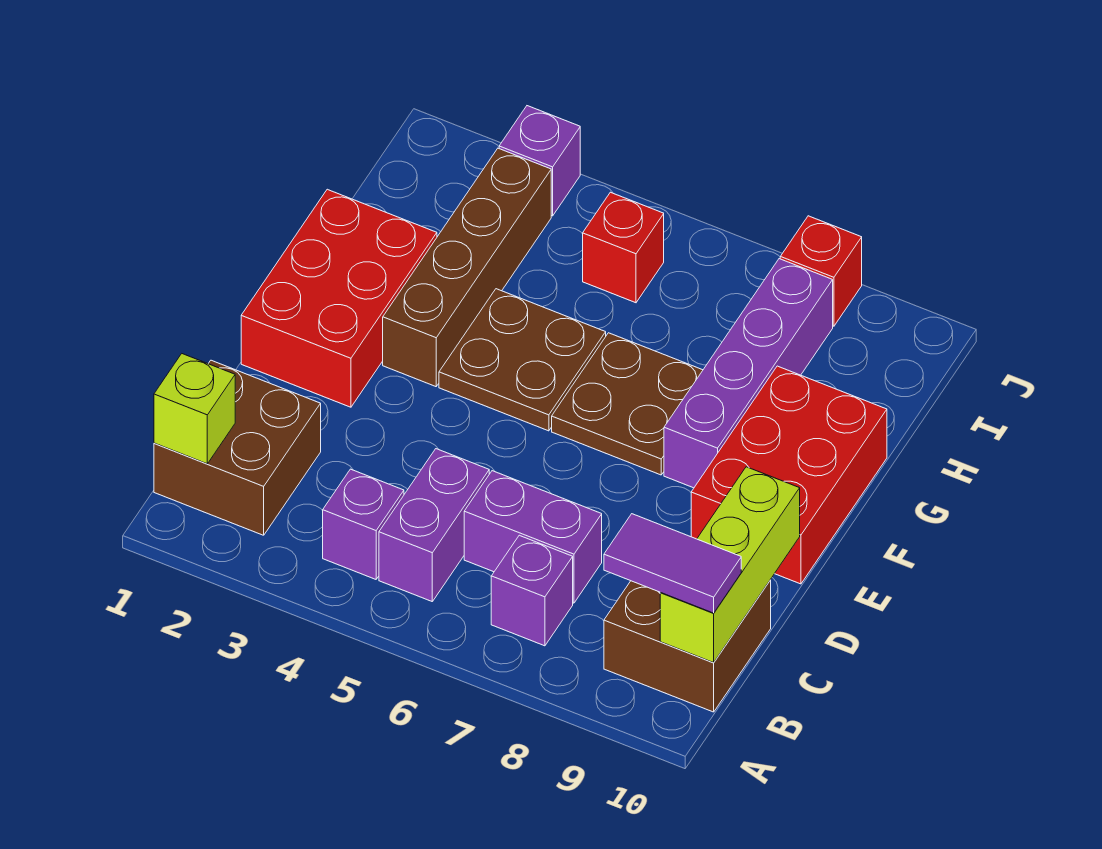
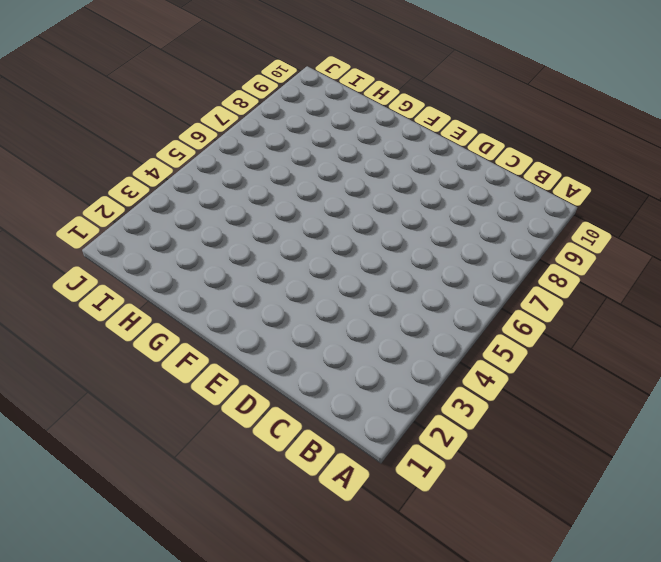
none -> brown brick B1:C2 level 1
none -> purple brick B4 level 1
none -> purple brick B5:C5 level 1

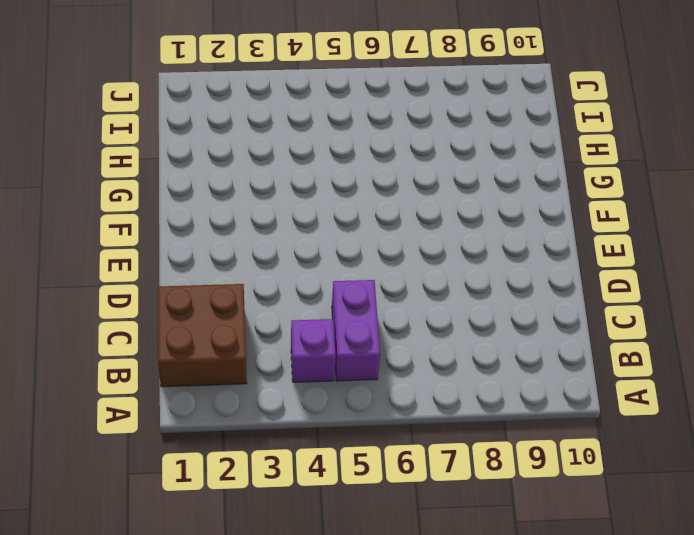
none -> purple brick B7 level 1
none -> brown brick B9:C10 level 1
none -> purple brick C6:C7 level 1

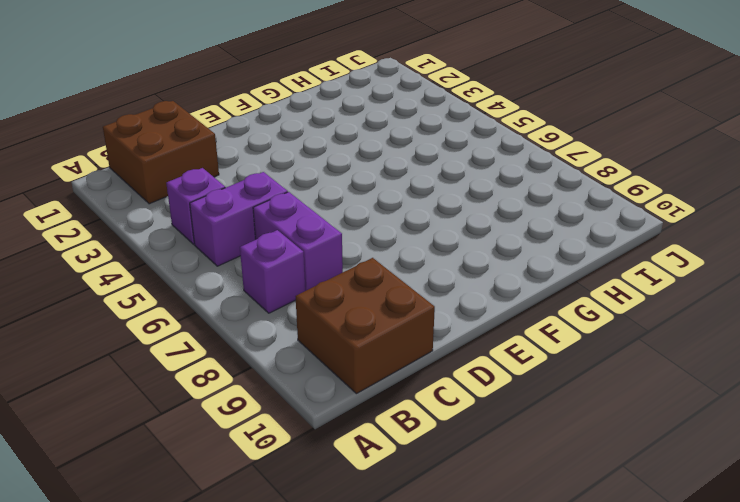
none -> red brick E1:G2 level 1
none -> red brick E9:G10 level 1
none -> brown brick F3:I3 level 1

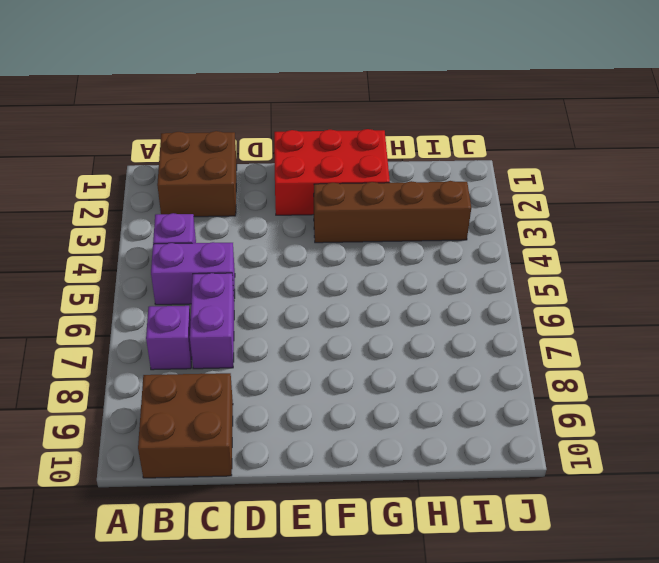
none -> red brick E9:G10 level 1
none -> brown plate F4:G5 level 1
none -> brown plate F6:G7 level 1

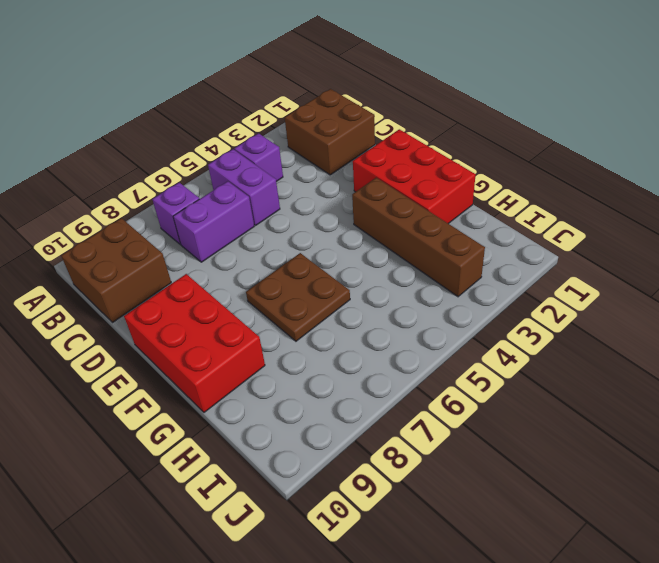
none -> brown plate F4:G5 level 1
none -> purple brick F8:I8 level 1
none -> red brick I5 level 1

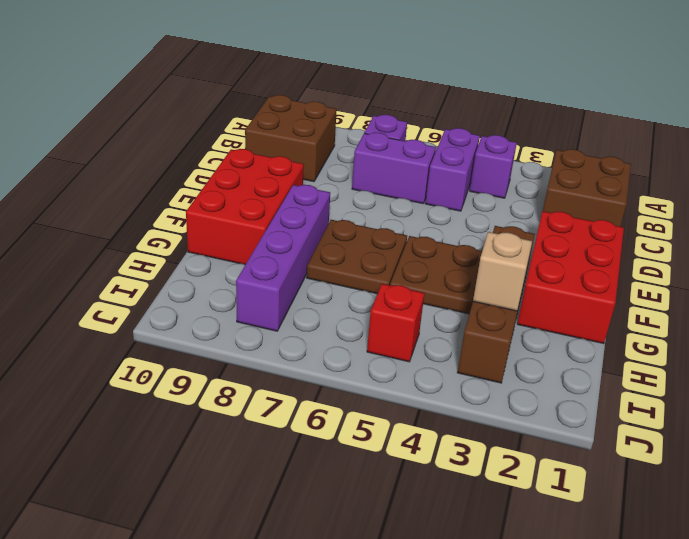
tan brick H3 level 2 -> none
none -> purple brick J3 level 1
none -> red brick J8 level 1
none -> lime brick B1 level 2

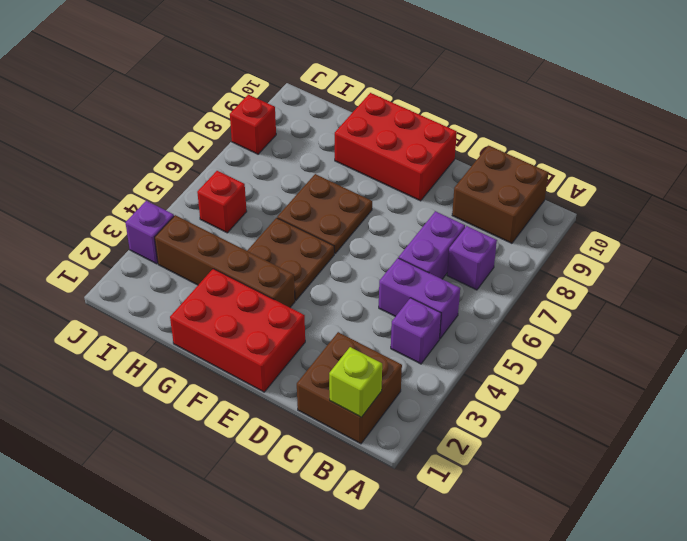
none -> purple brick F8:I8 level 1
none -> lime brick B10:D10 level 2
none -> purple tile B9:B10 level 3

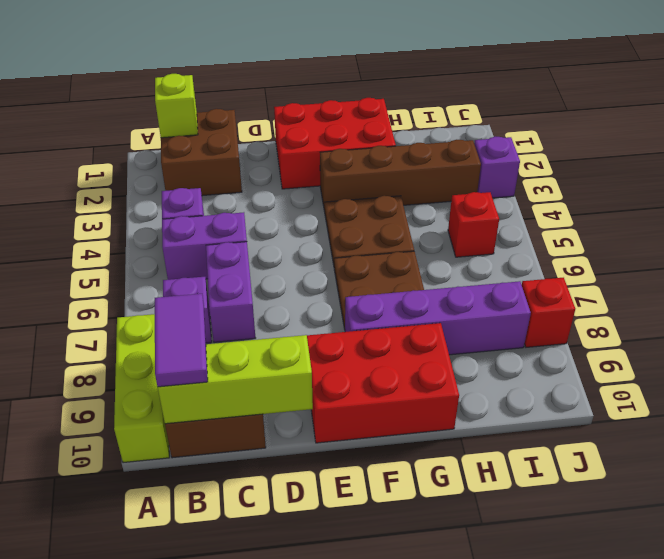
lime brick A8:A10 level 1 -> none

